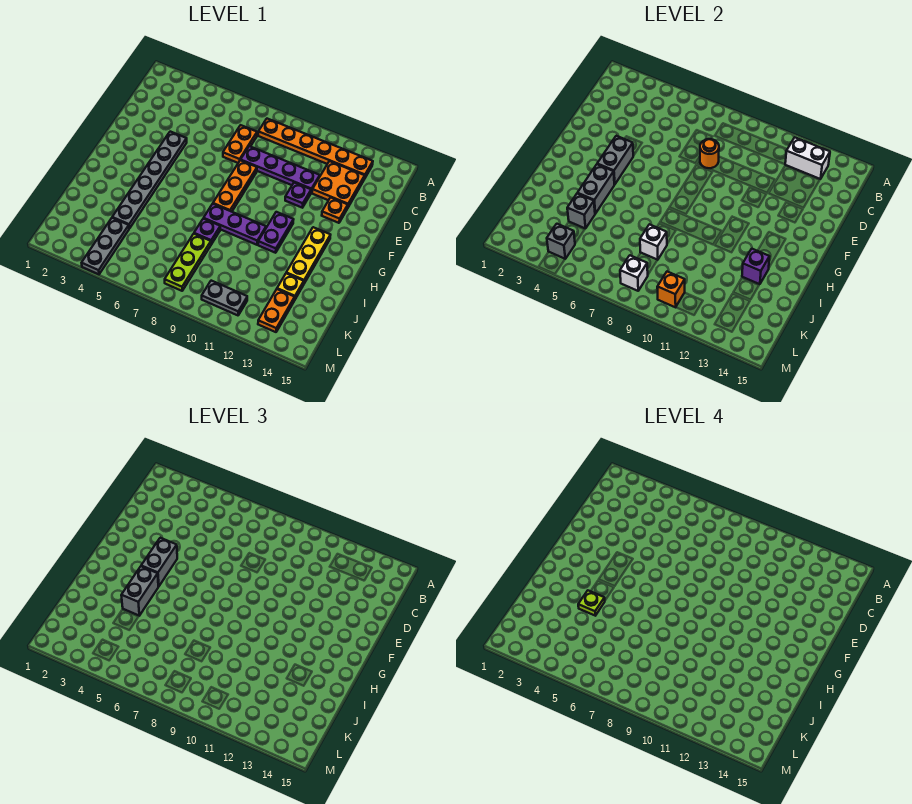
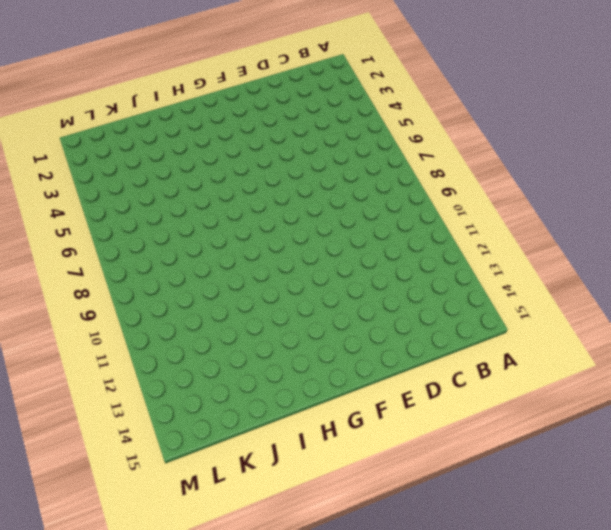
none -> orange plate B8:B13 level 1
none -> orange plate C7:D7 level 1
none -> orange plate C12:D13 level 1
none -> purple plate D8:D11 level 1

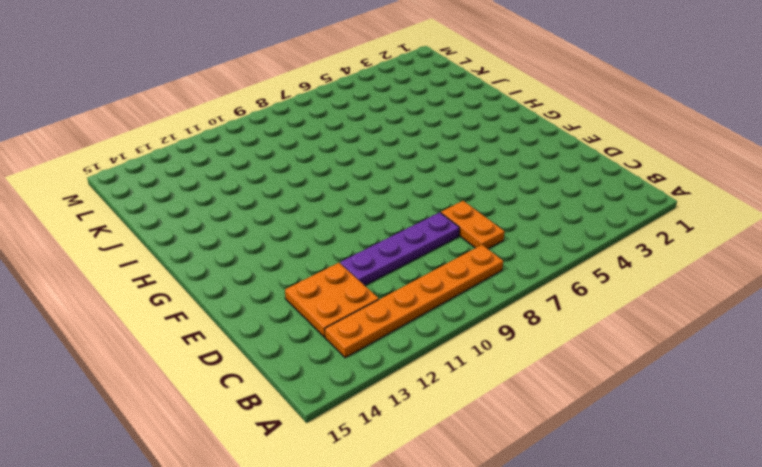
none -> grey plate E4:J4 level 1
none -> orange plate E8:G8 level 1
none -> purple plate E11 level 1
none -> orange plate E13 level 1

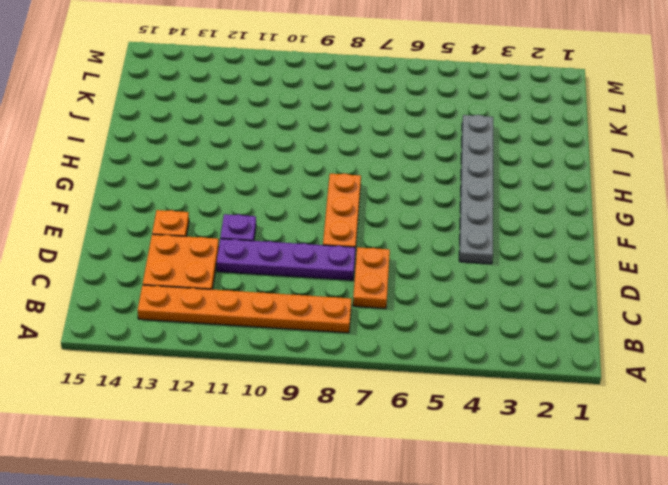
none -> purple plate G11:H11 level 1
none -> yellow plate G13:I13 level 1
none -> purple plate H8:H10 level 1
none -> purple plate I8 level 1

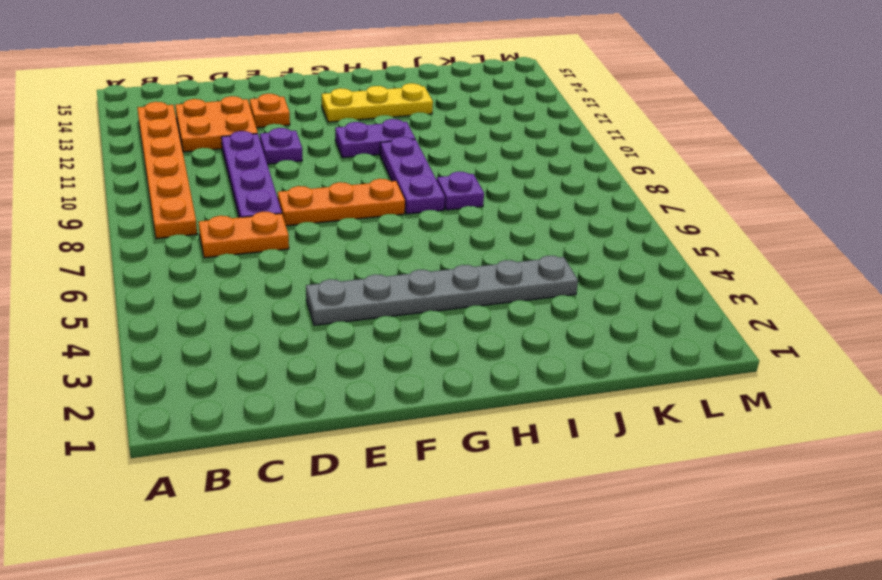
none -> lime plate J8:L8 level 1
none -> yellow plate J13 level 1
none -> grey plate K4:M4 level 1
none -> orange plate K13:L13 level 1

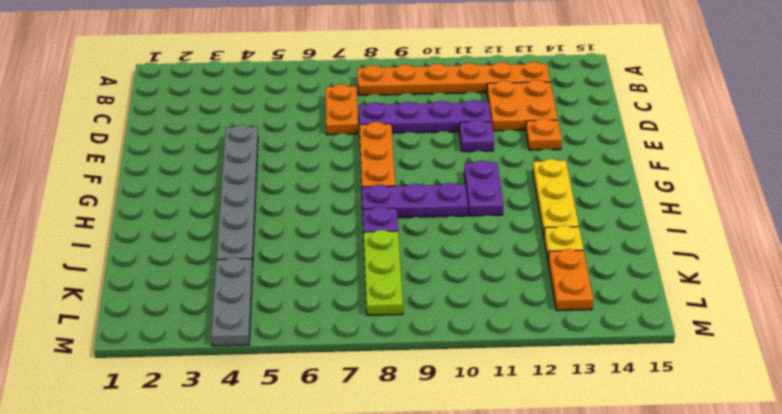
none -> grey plate L10:L11 level 1
none -> white brick B12:B13 level 2
none -> orange round brick D8 level 2
none -> grey brick F4:G4 level 2

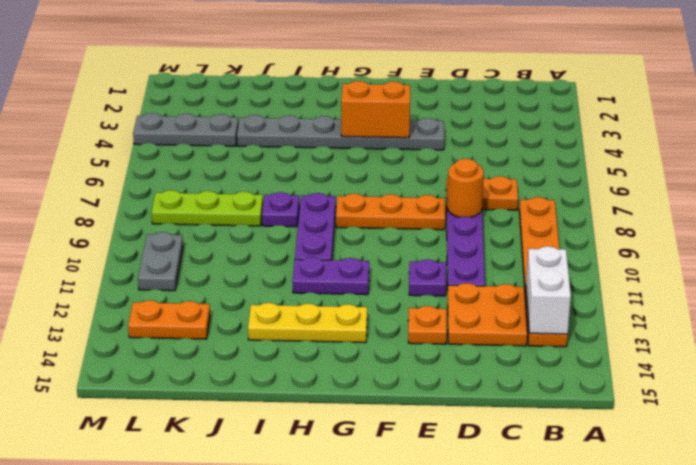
orange brick F4:G4 level 2 -> grey brick F4:G4 level 2
none -> yellow plate J13 level 1
none -> grey brick H4:I4 level 2
none -> purple brick I13 level 2
none -> grey brick J4 level 2

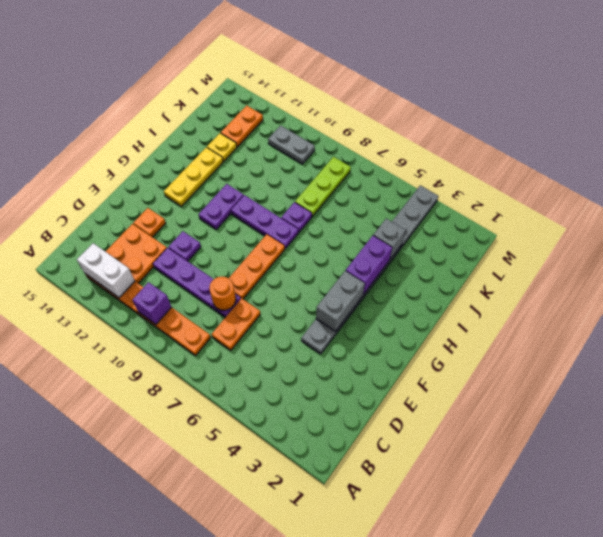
purple brick B10 level 2 -> purple brick I13 level 2
purple brick H4:I4 level 2 -> grey brick H4:I4 level 2
none -> white brick J8 level 2
none -> grey brick L4 level 2
none -> white brick L8 level 2
none -> orange brick L10 level 2

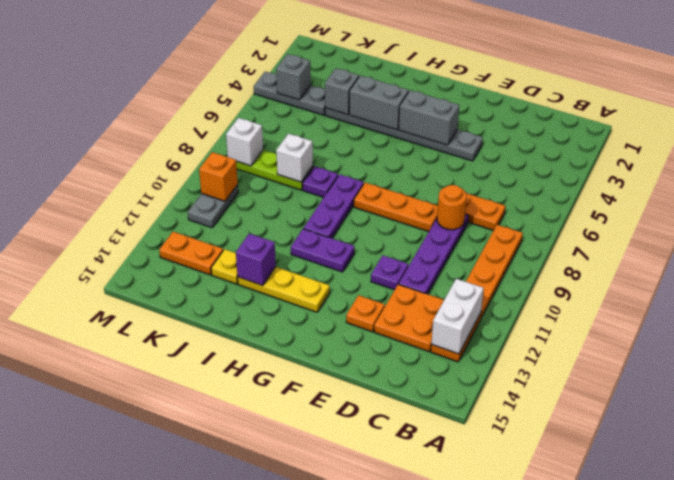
none -> grey brick F4:G4 level 3
none -> grey brick H4:I4 level 3
none -> lime plate I4 level 4

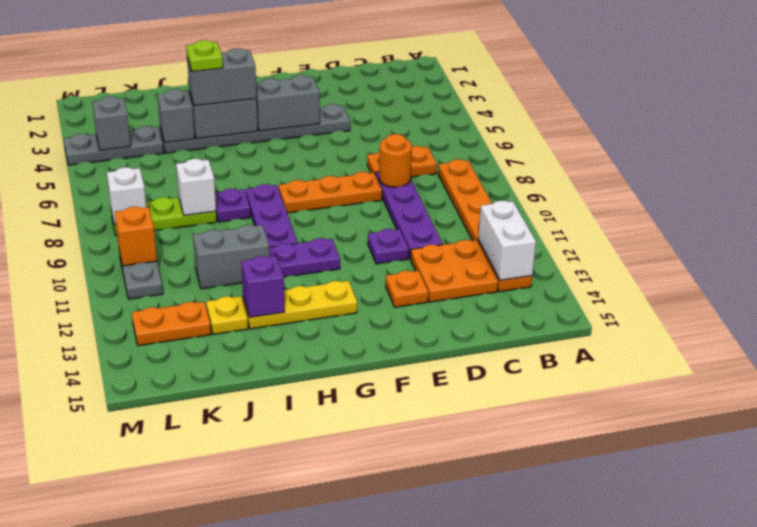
grey brick I11:J11 level 1 -> grey brick F4:G4 level 3

